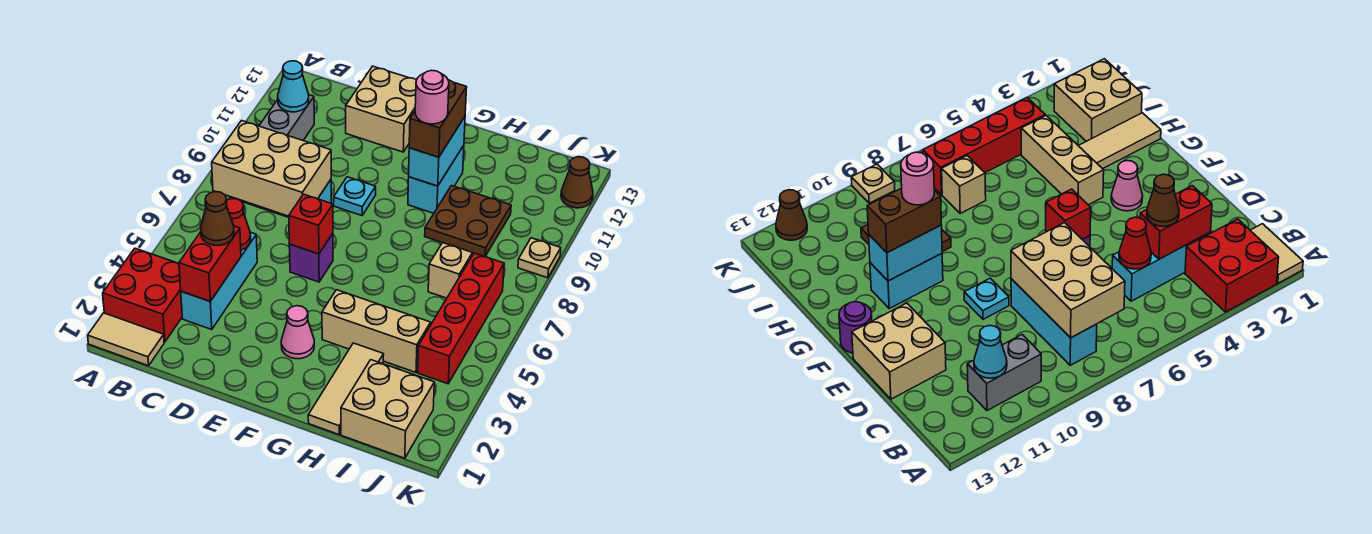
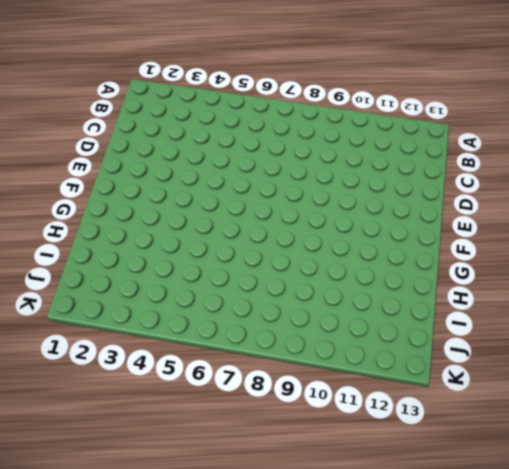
none -> tan tile A1:B1 level 1
none -> red brick A2:B3 level 1
none -> cyan brick B8:D8 level 1

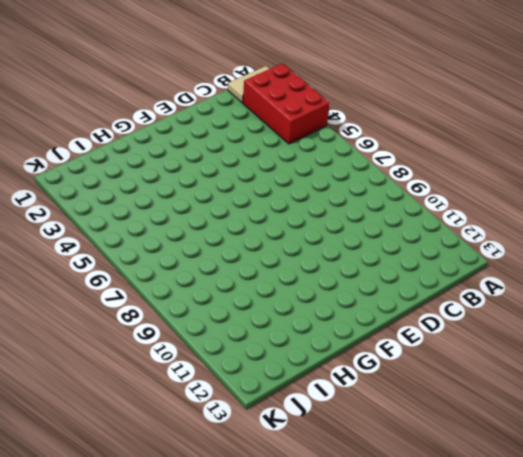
red brick A2:B4 level 1 -> red brick A2:B3 level 1
none -> cyan brick B8:D8 level 1
none -> grey brick B10:B11 level 1
none -> cyan brick C3:C5 level 1

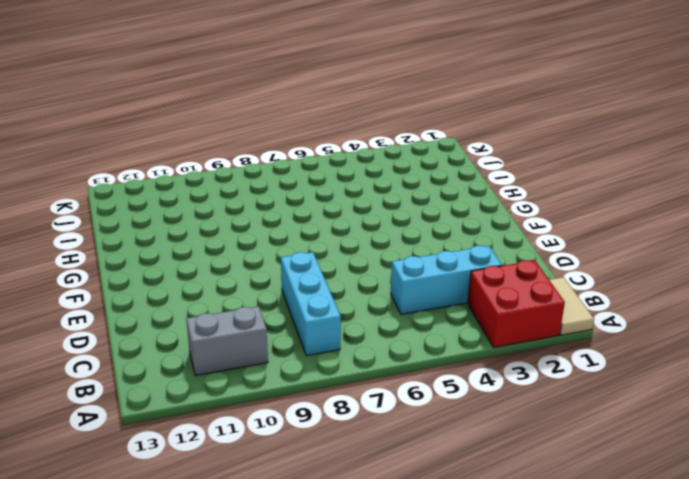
none -> tan brick D12:E13 level 1
none -> purple brick E6 level 1
none -> cyan plate E9 level 1

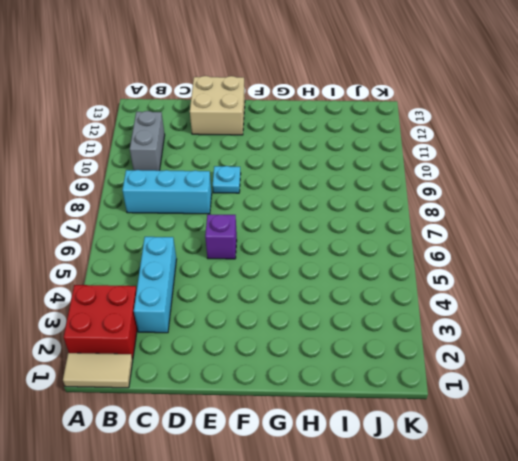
none -> pink cone F3 level 1
none -> purple round brick F13 level 1
none -> tan brick G4:I4 level 1

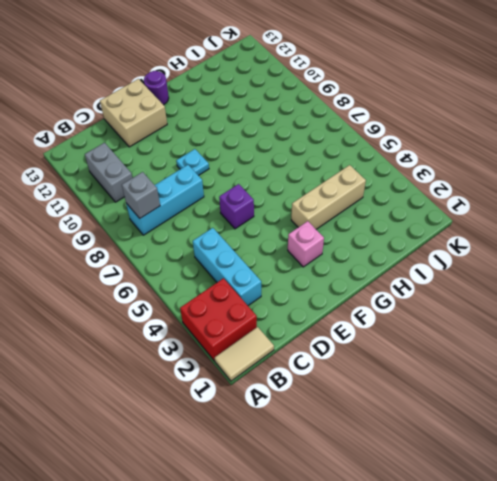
grey brick B8 level 2 -> tan brick B7:D8 level 2
pink brick F3 level 1 -> pink cone F3 level 1
none -> cyan brick G10:G11 level 1
none -> tan tile H1:H3 level 1
none -> brown plate H9:I10 level 1

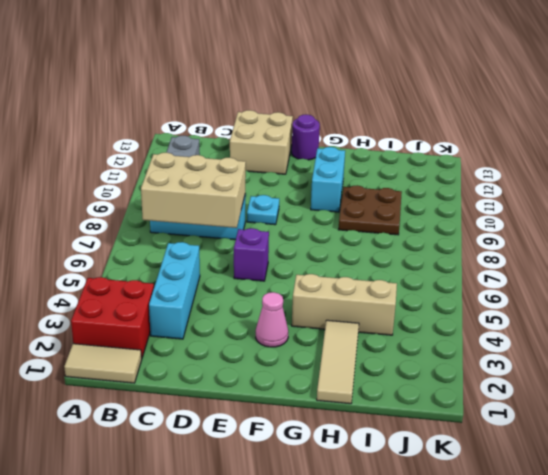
none -> tan brick I1:J2 level 1
none -> tan brick I7 level 1
none -> red brick J4:J7 level 1

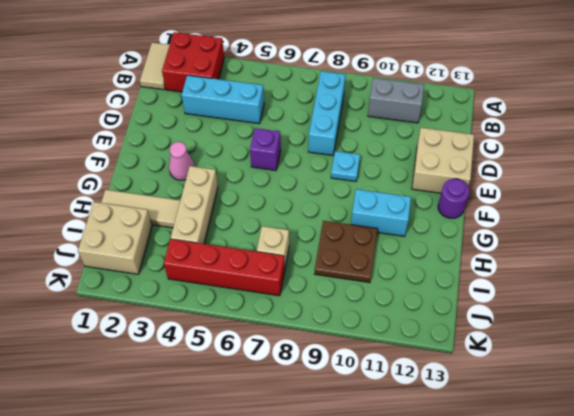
none -> tan plate K9 level 1
none -> brown cone K12 level 1
none -> tan brick B7:D8 level 2

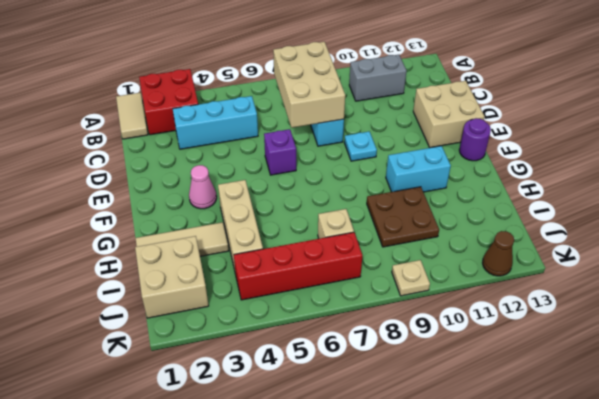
none -> cyan cone B11 level 2
none -> red brick C3:C4 level 2
none -> red cone C5 level 2

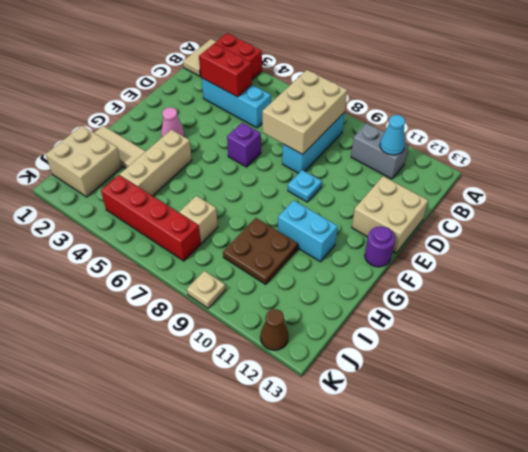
none -> red cone C5 level 2
none -> red brick E6 level 2
none -> cyan brick G10:G11 level 2

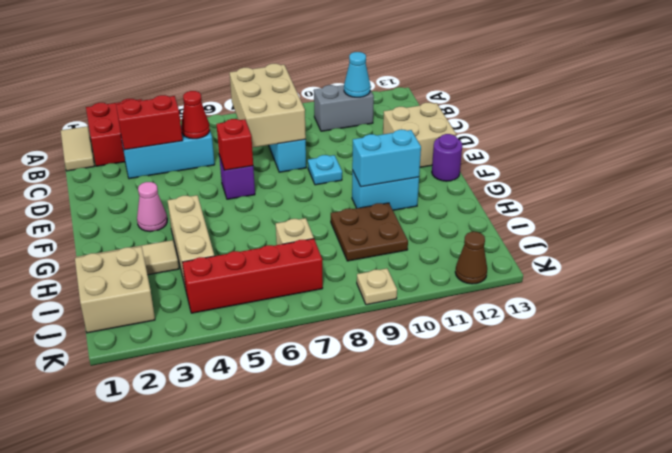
none -> brown cone C4 level 3
none -> brown brick G10:G11 level 3
none -> pink round brick G10 level 4

